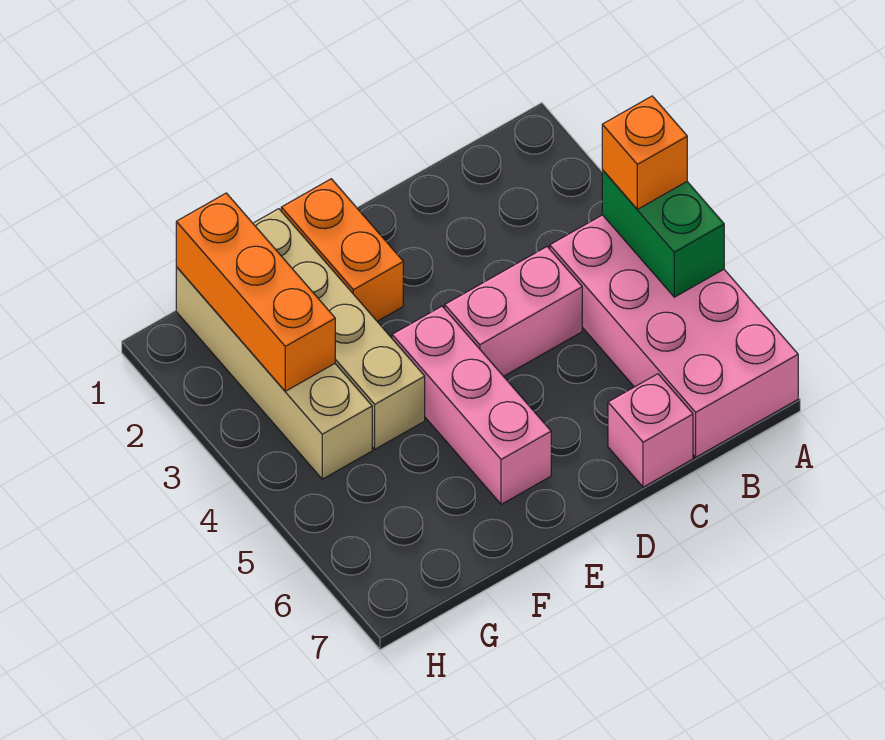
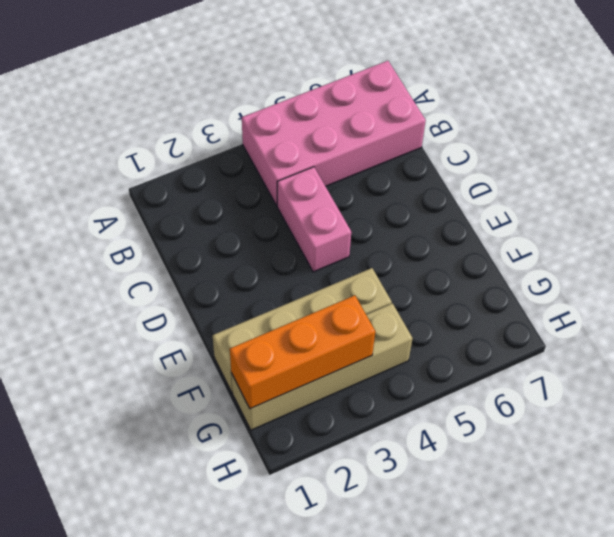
none -> pink brick C7 level 1
none -> orange brick E1:E2 level 1

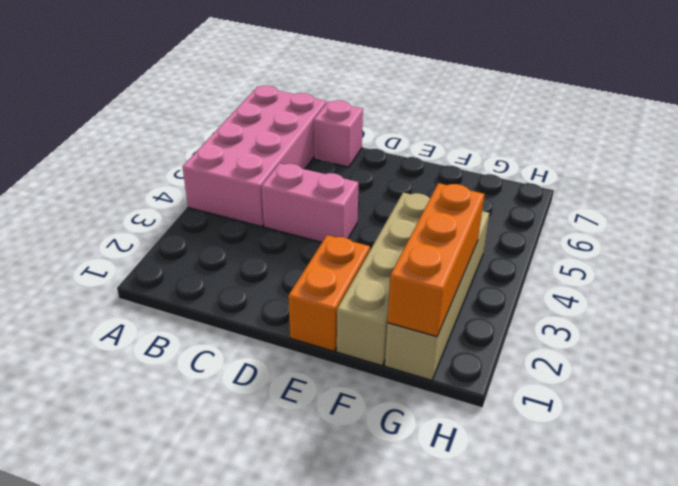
none -> pink brick E4:E6 level 1
none -> green brick A4:A5 level 2

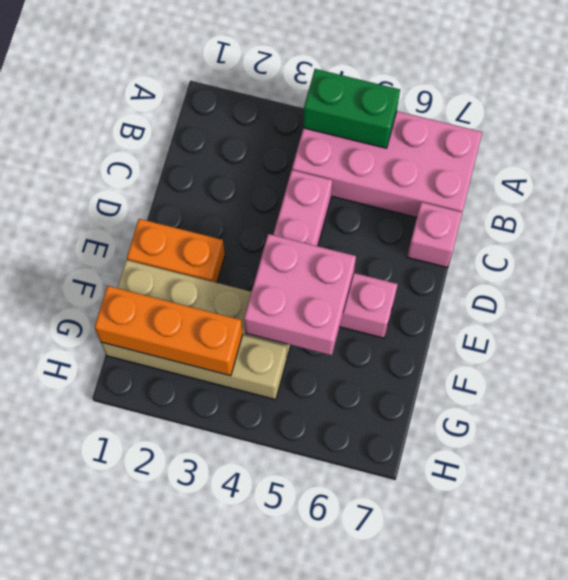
pink brick E4:F5 level 2 -> none
none -> orange brick A4 level 3

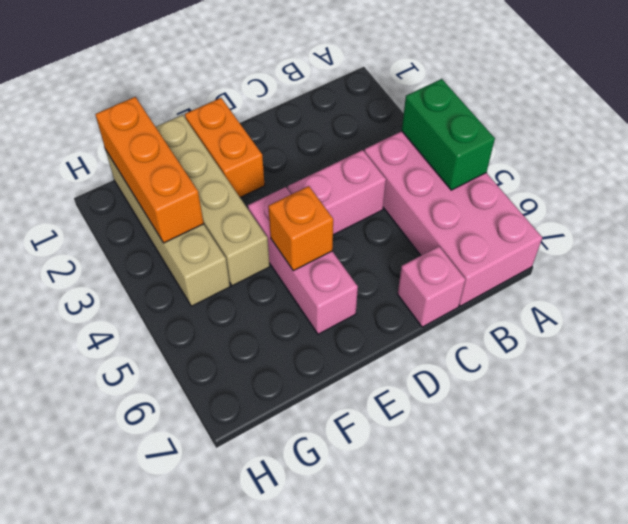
orange brick E5 level 2 -> orange brick A4 level 3

